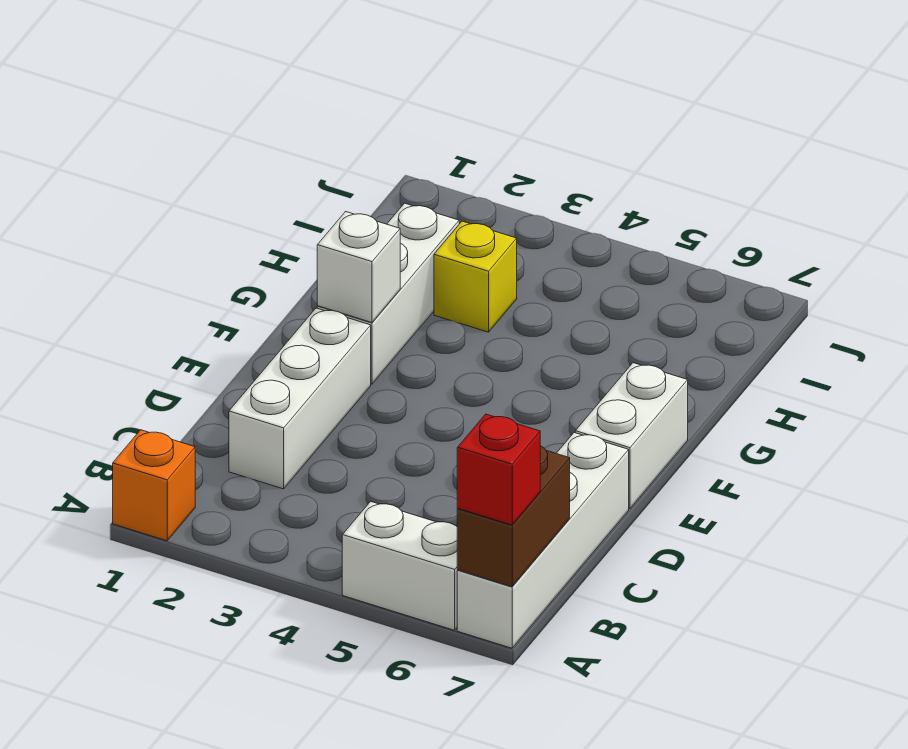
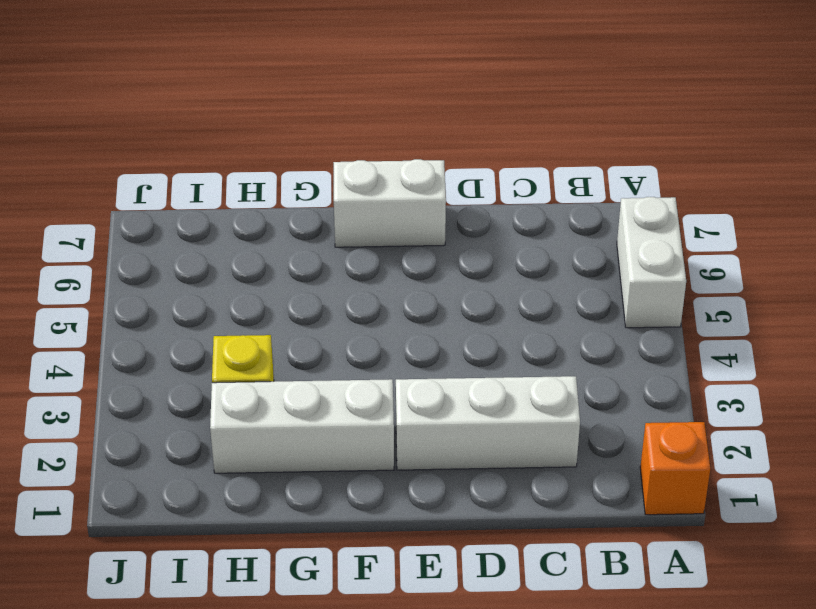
none -> white brick A7:D7 level 1
none -> brown brick A7:B7 level 2

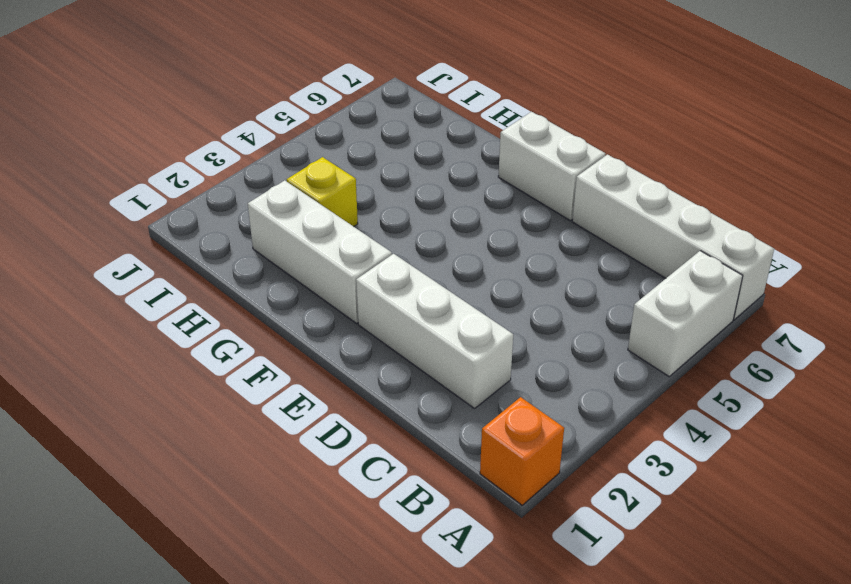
none -> brown brick A7:B7 level 2
none -> white brick F2 level 2

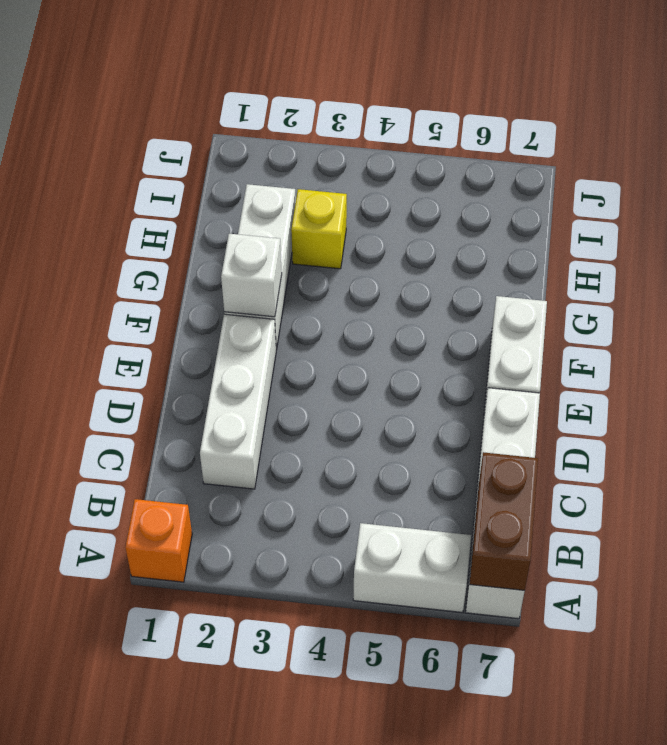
none -> red brick A7 level 3

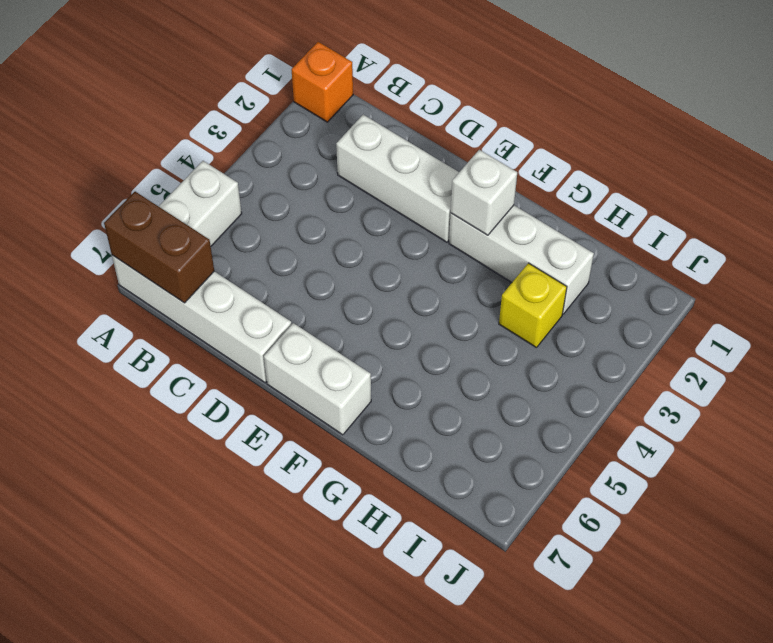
none -> red brick A7 level 3

